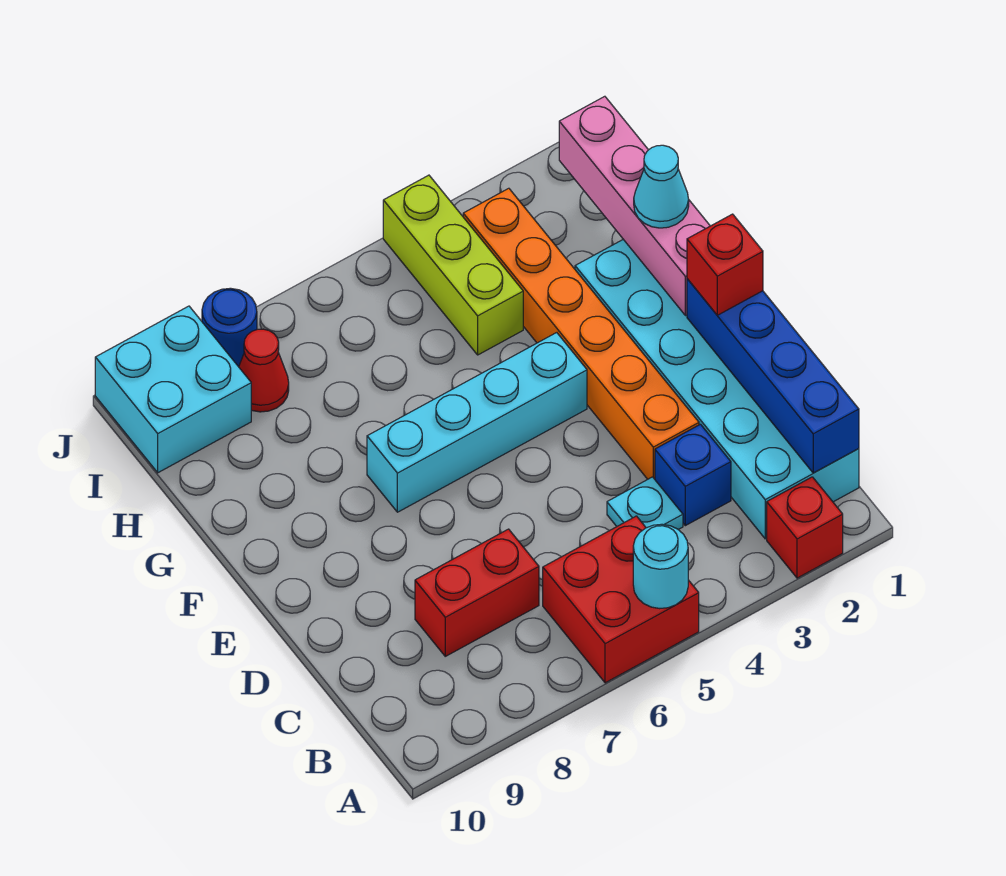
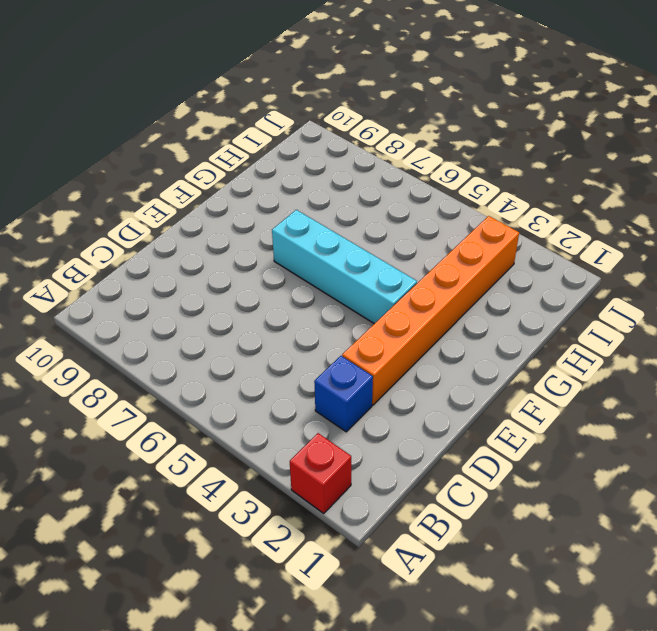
none -> red brick A5:B6 level 1
none -> cyan brick B1:G2 level 1
none -> cyan plate C4 level 1

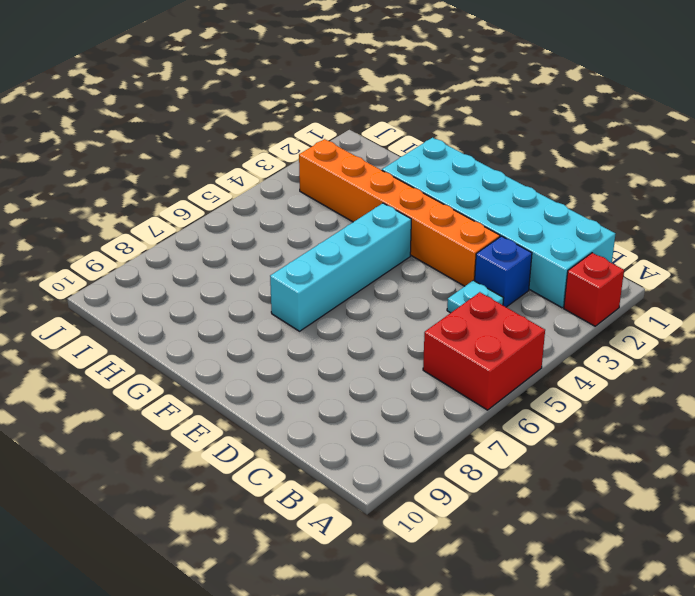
none -> red brick C7:C8 level 1
none -> lime brick H4:J4 level 1
none -> red cone I8 level 1

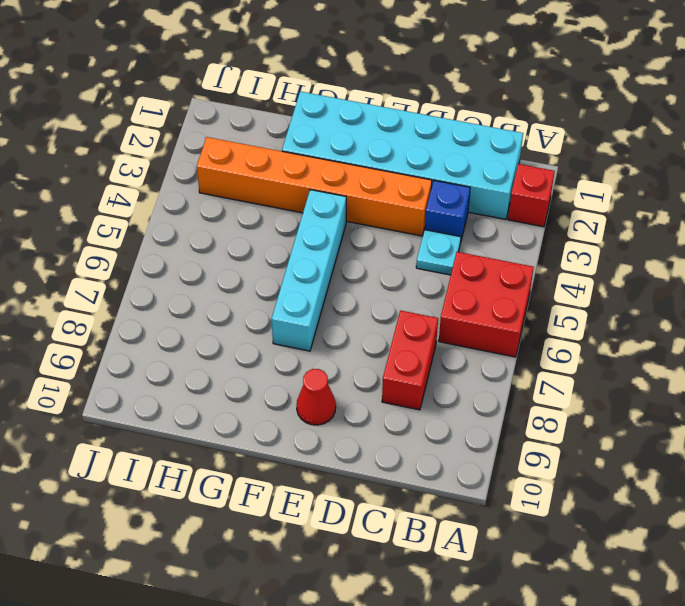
red cone E9 level 1 -> red cone I8 level 1
none -> lime brick H4:J4 level 1
none -> cyan brick I9:J10 level 1
none -> blue round brick J8 level 1

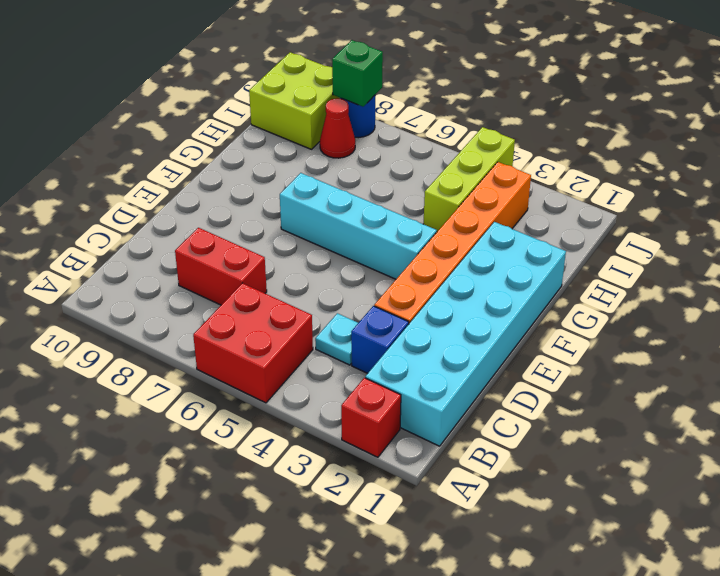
lime brick I9:J10 level 1 -> cyan brick I9:J10 level 1
green brick J8 level 2 -> none
none -> cyan round brick A5 level 2
none -> blue brick B1:E1 level 2
none -> pink brick F1:I1 level 2

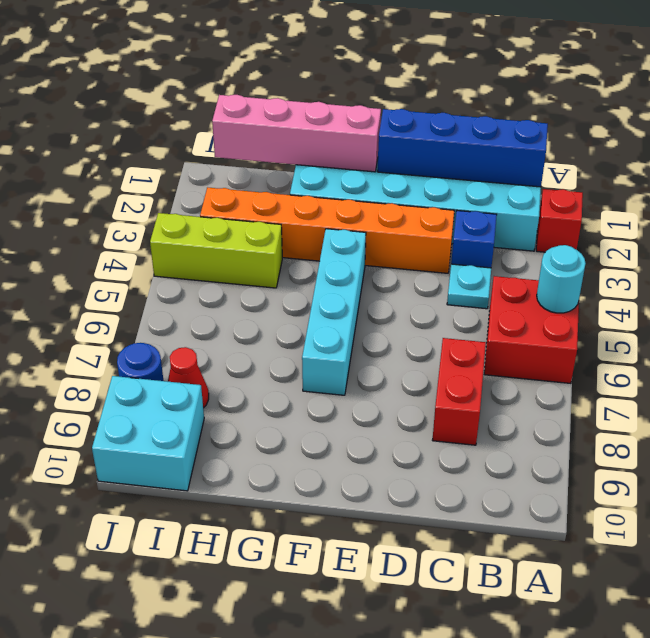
none -> red brick E1 level 3
none -> cyan cone G1 level 3

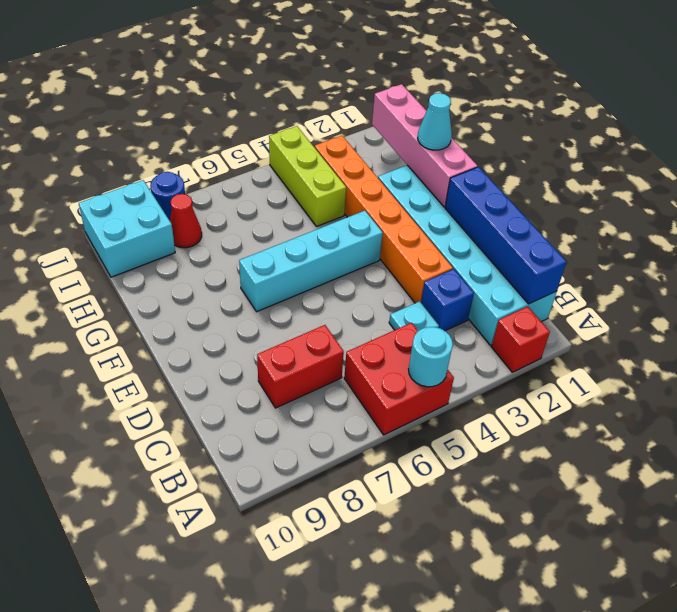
none -> red brick E1 level 3

